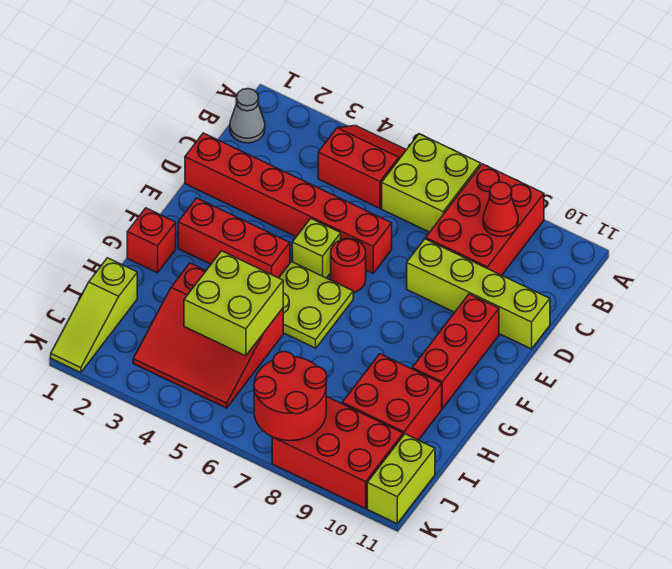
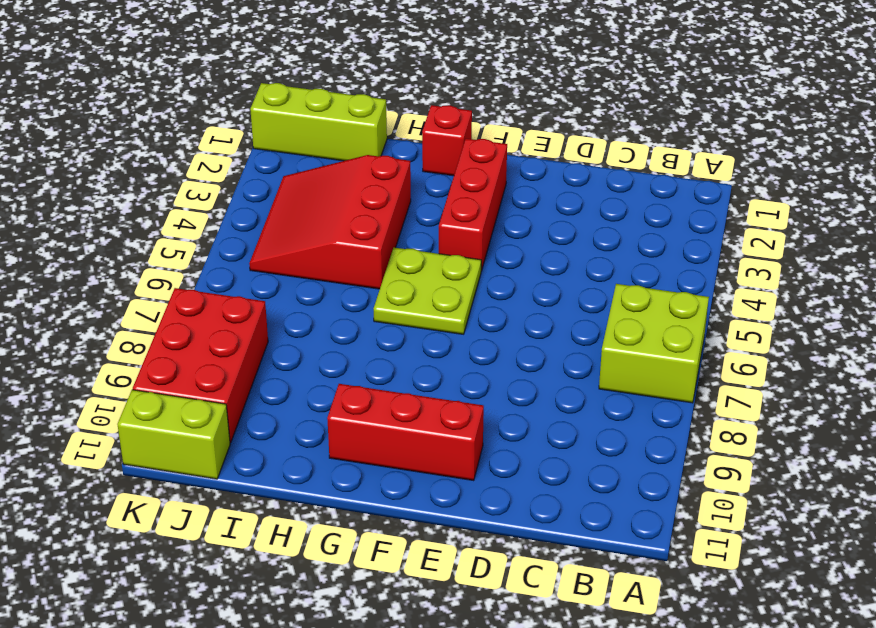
lime brick I1:K1 level 1 -> lime slope I1:K1 level 1 top I
none -> red slope A4:B5 level 1 top B
none -> red brick A8:C9 level 1
none -> grey cone B1 level 1

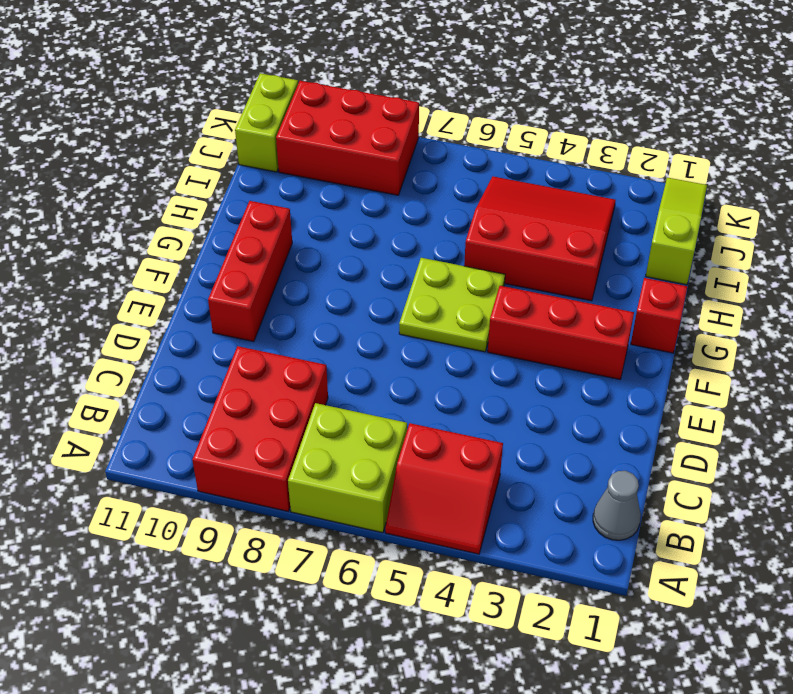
none -> red brick D1:D6 level 1
none -> lime brick D8:D11 level 1
none -> lime brick E5 level 1

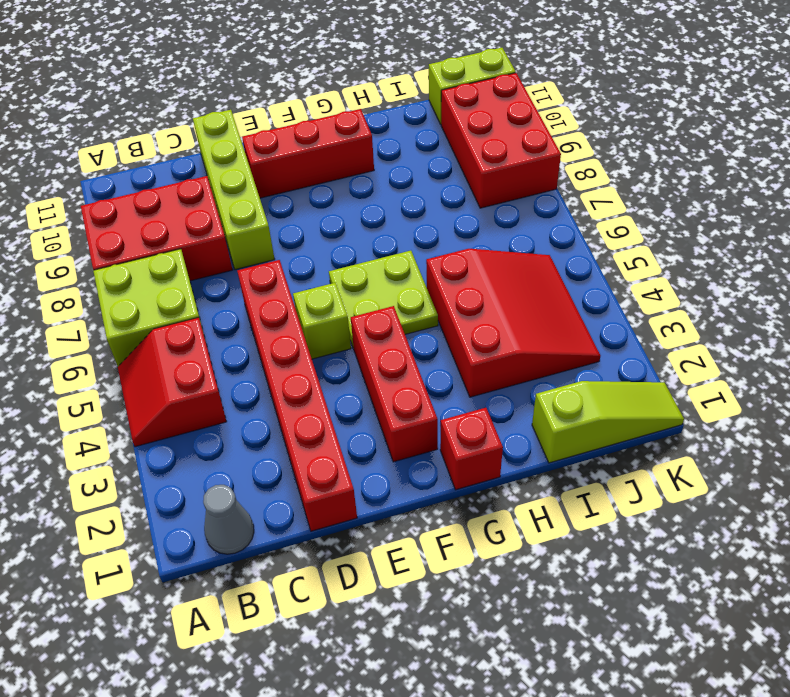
none -> red round brick E6 level 1
none -> red brick H9:I10 level 1
none -> red cone B9 level 2

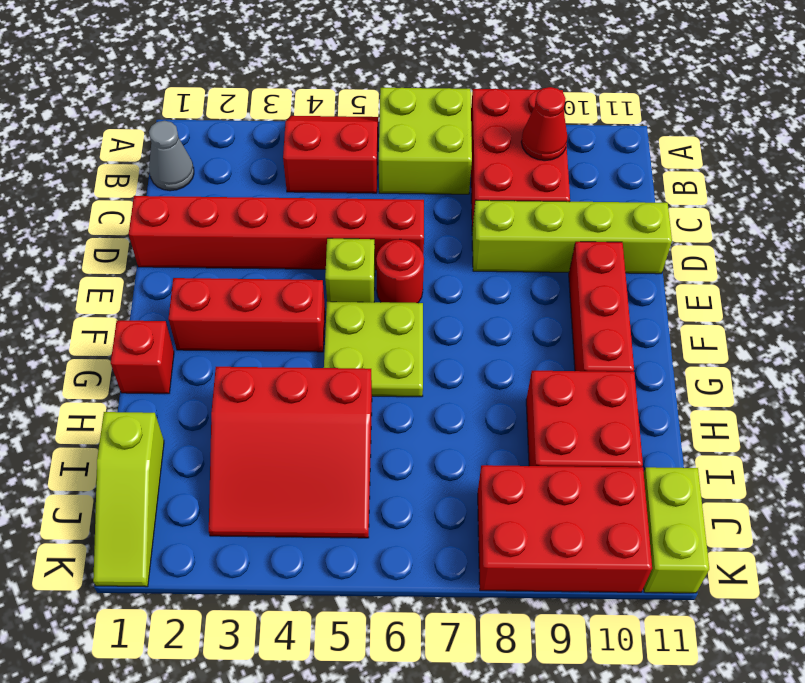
none -> lime brick H4:I5 level 2
none -> red round brick J7:K8 level 2

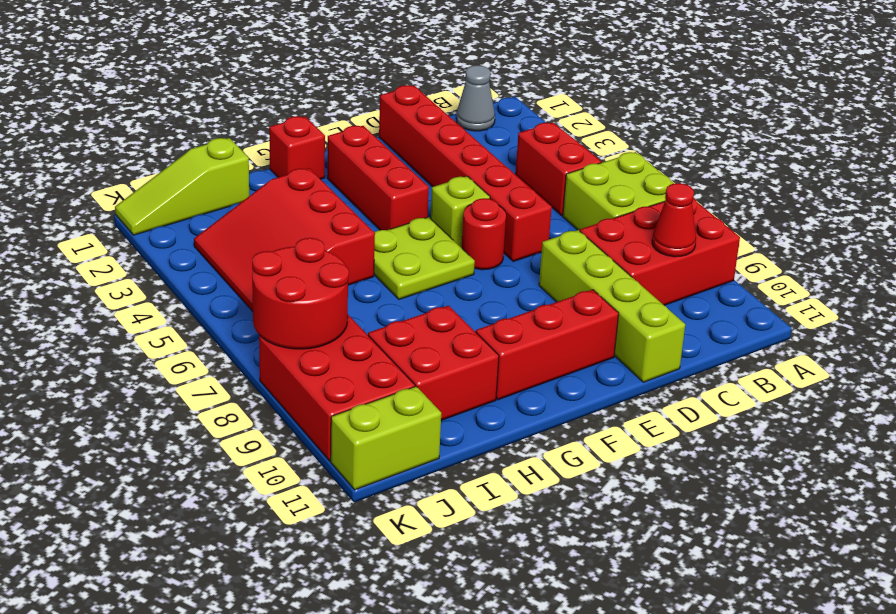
none -> lime brick H4:I5 level 2

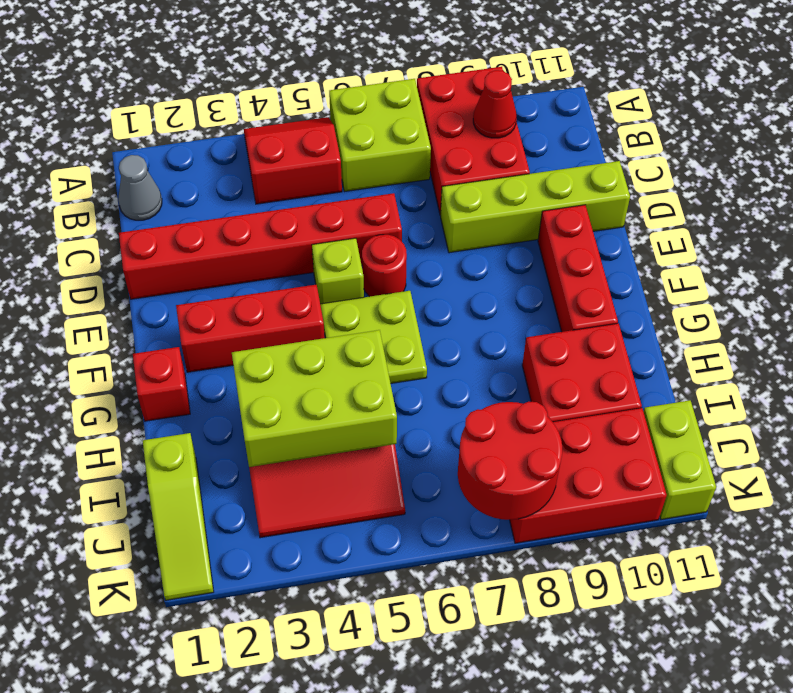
lime brick H3:I5 level 2 -> lime brick H4:I5 level 2

